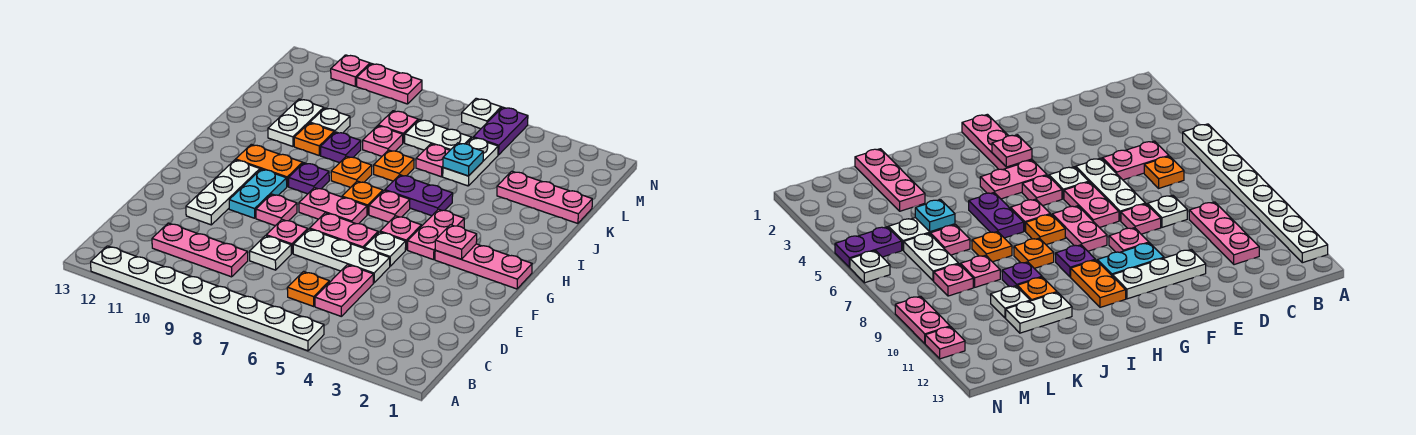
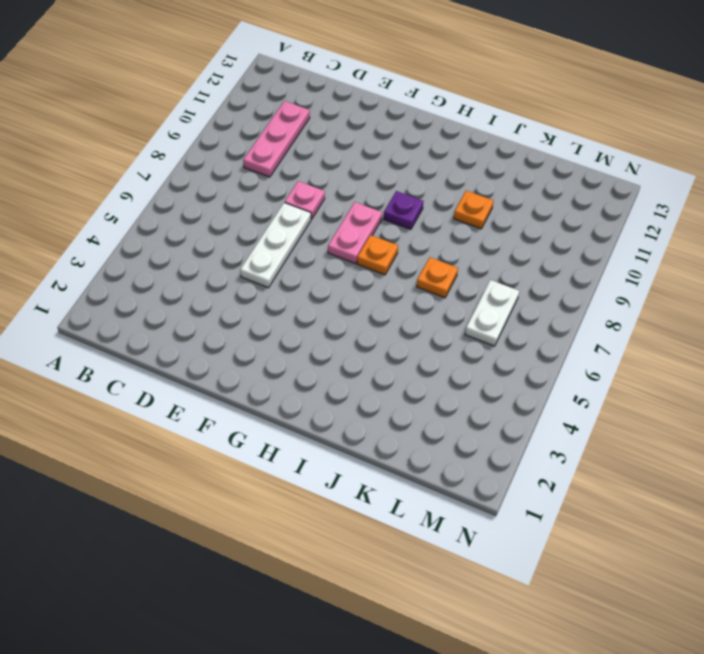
none -> white plate A5:A12 level 1
none -> pink plate C5:D5 level 1
none -> orange plate C6 level 1
none -> white plate D8 level 1

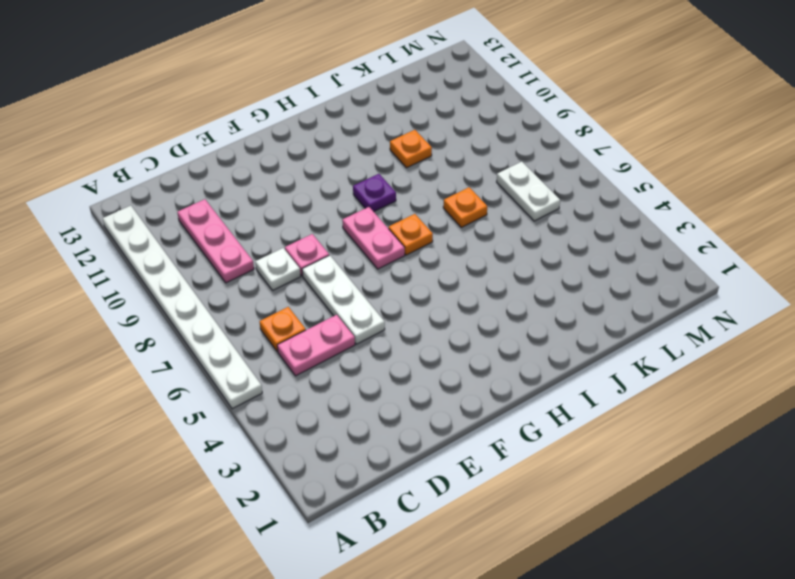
none -> white plate E11:G11 level 1
none -> white plate F5 level 1
none -> pink plate F6:F7 level 1
none -> pink plate F9 level 1

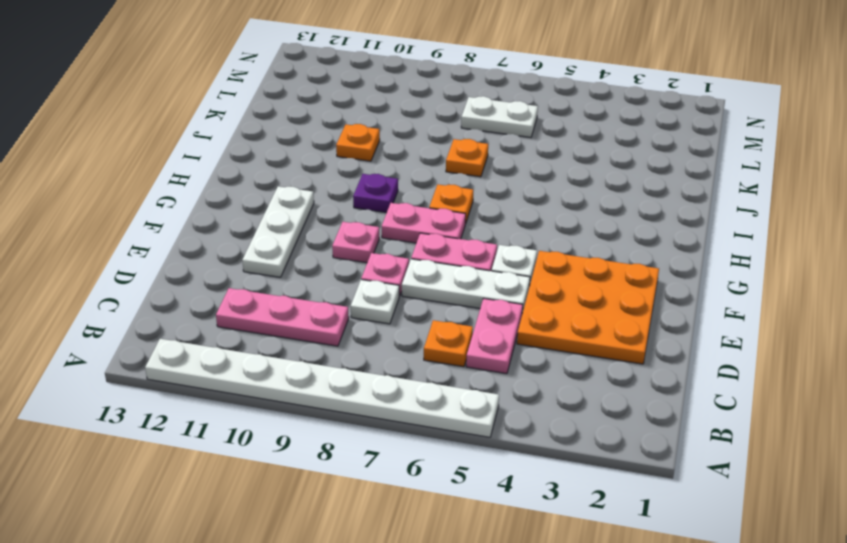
orange plate D2:F4 level 1 -> none
none -> cyan plate F10:G10 level 1
none -> pink plate G1:G3 level 1
none -> pink plate G4:H4 level 1
none -> pink plate G5 level 1

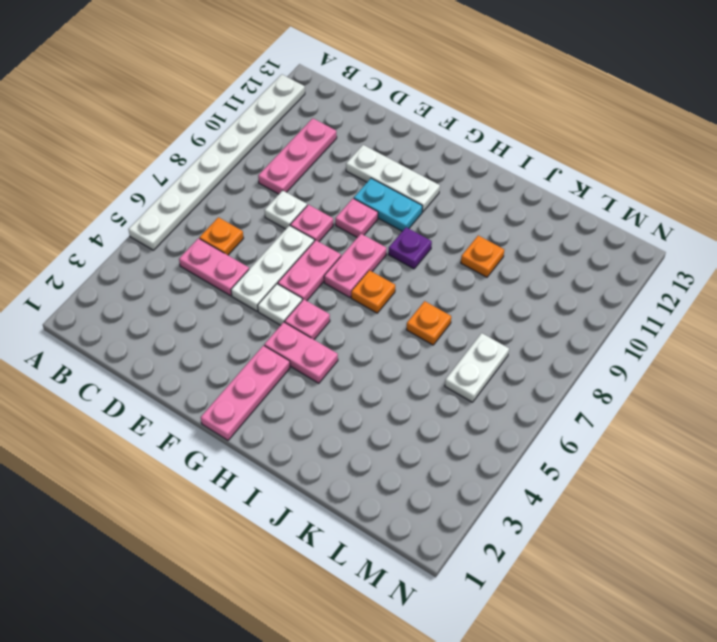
none -> pink plate H6 level 1
none -> orange plate H10:H11 level 1
none -> purple plate I5:I6 level 1
none -> orange plate I8 level 1

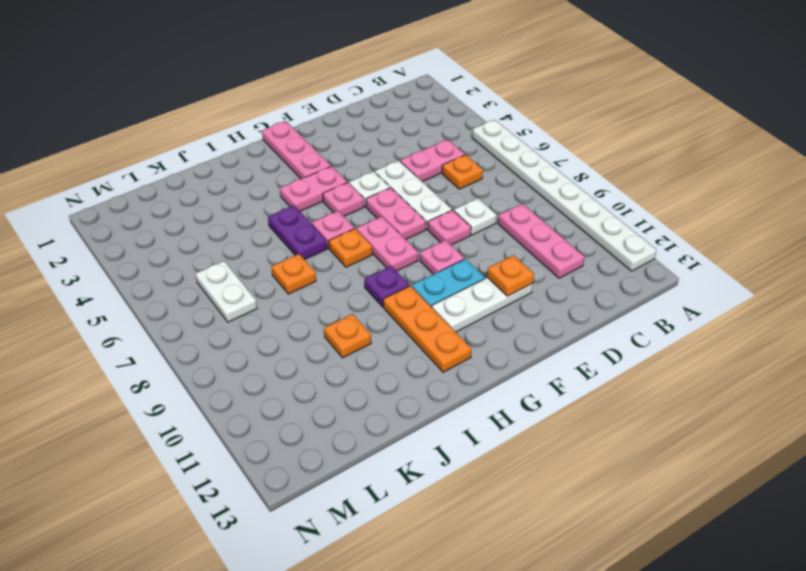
orange plate E11 level 2 -> orange plate I8 level 1
orange plate H10:H12 level 1 -> orange plate H10:H11 level 1
none -> purple plate J9 level 1
none -> white plate J11:K11 level 1
none -> pink plate K1:K3 level 1
none -> white plate K5:L5 level 1

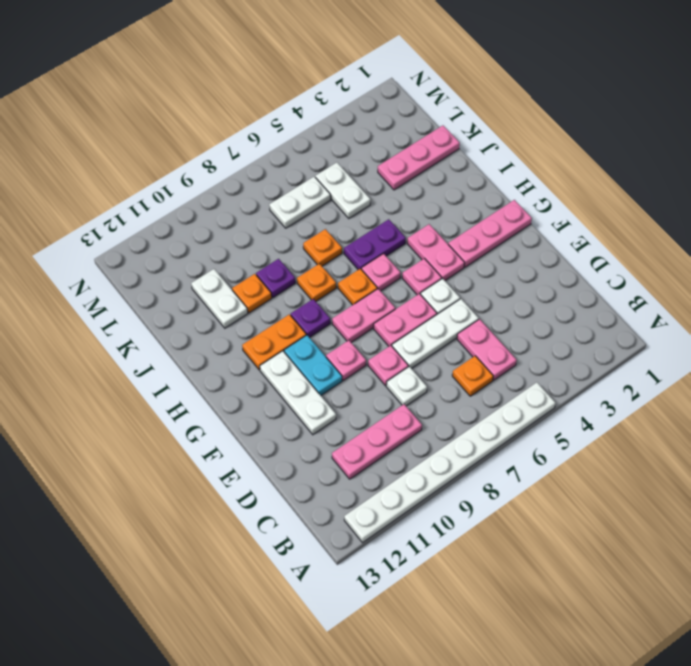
none -> pink plate K6 level 1
none -> pink plate K8 level 1
none -> white plate K10 level 1
none -> pink plate L8 level 1

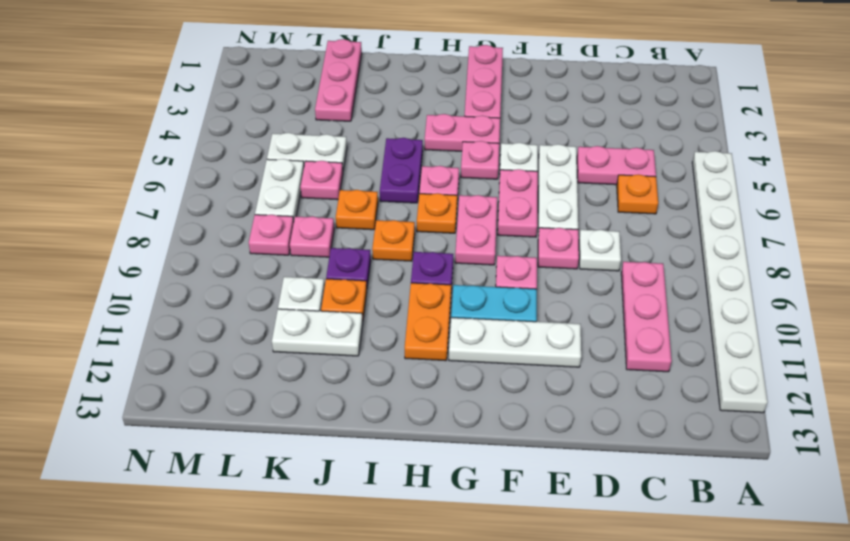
none -> purple plate M5:N5 level 1
none -> white plate N6 level 1
none -> pink plate N9:N10 level 1
none -> pink plate N11 level 1

